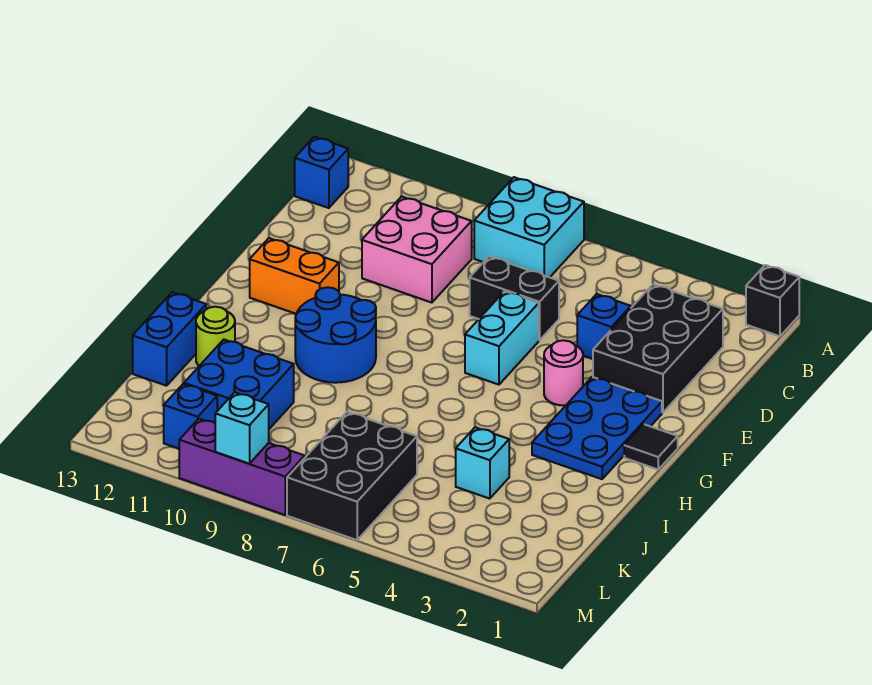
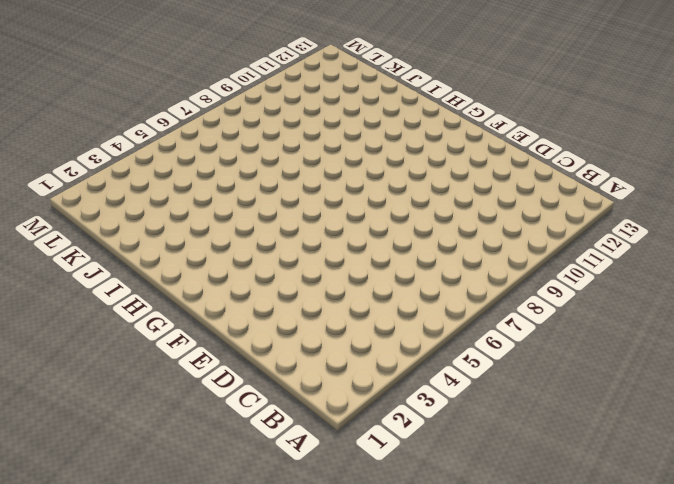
none -> black brick A1 level 1
none -> cyan brick A7:B8 level 1
none -> blue brick B13 level 1

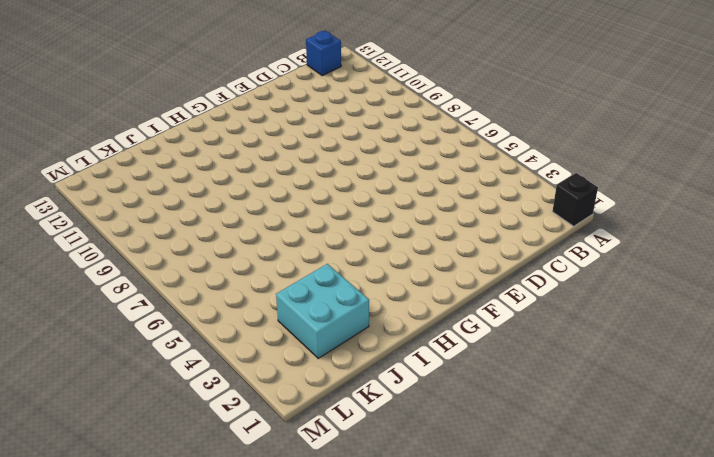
cyan brick J2:K3 level 1 -> cyan brick A7:B8 level 1
none -> black brick C2:E3 level 1
none -> pink brick C9:D10 level 1
none -> blue brick D4 level 1

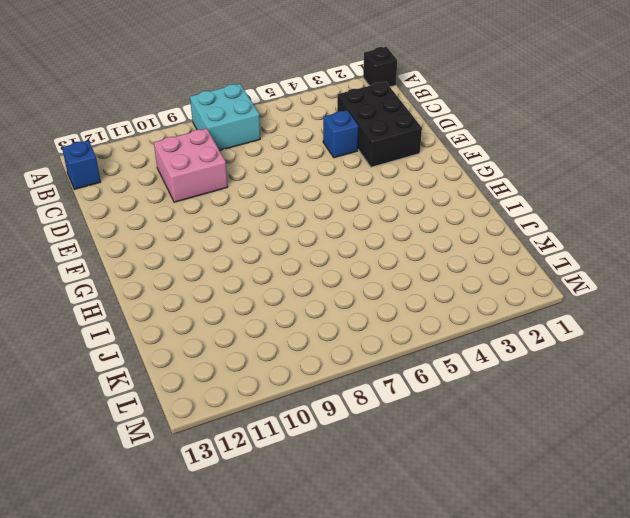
none -> black brick D6:D7 level 1
none -> cyan brick E6:F6 level 1
none -> blue plate F2:H3 level 1

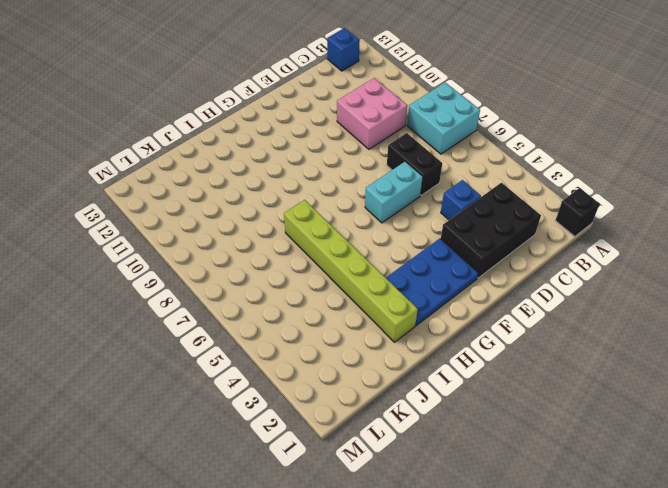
lime brick I2:I7 level 1 -> none
none -> pink round brick F4 level 1
none -> orange brick F11:F12 level 1
none -> black tile G1 level 1

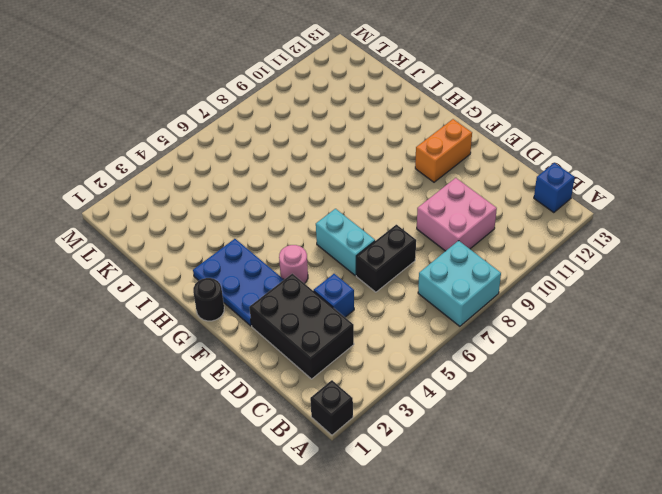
black round brick G1 level 1 -> black tile G1 level 1
none -> blue round brick G9:H10 level 1
none -> lime round brick I12 level 1
none -> blue brick I13:J13 level 1

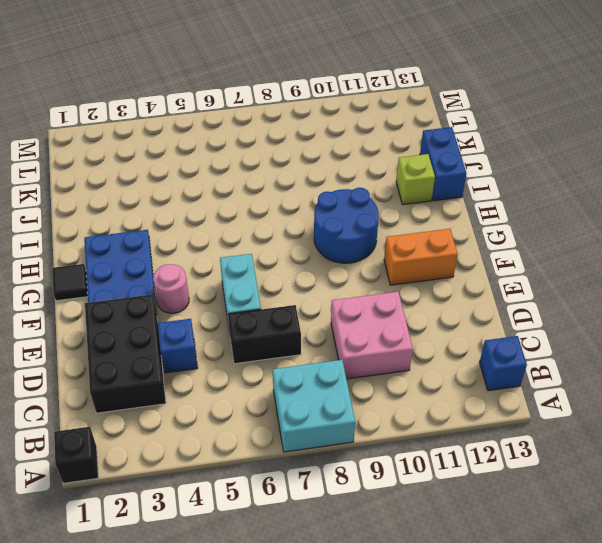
lime brick I12 level 1 -> lime round brick I12 level 1
none -> cyan brick J4 level 1
none -> blue brick J10:K11 level 1
none -> black brick K6:M7 level 1

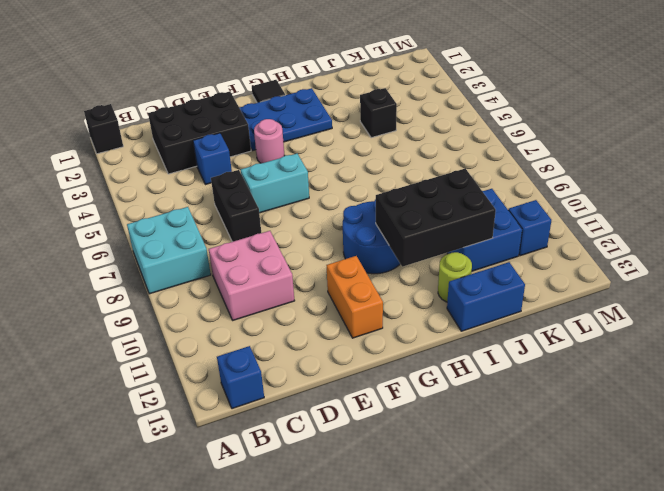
black brick H10:J11 level 2 -> black brick K6:M7 level 1
black brick J4 level 1 -> cyan brick J4 level 1
none -> purple brick M8:M10 level 1
none -> cyan brick M9 level 2

